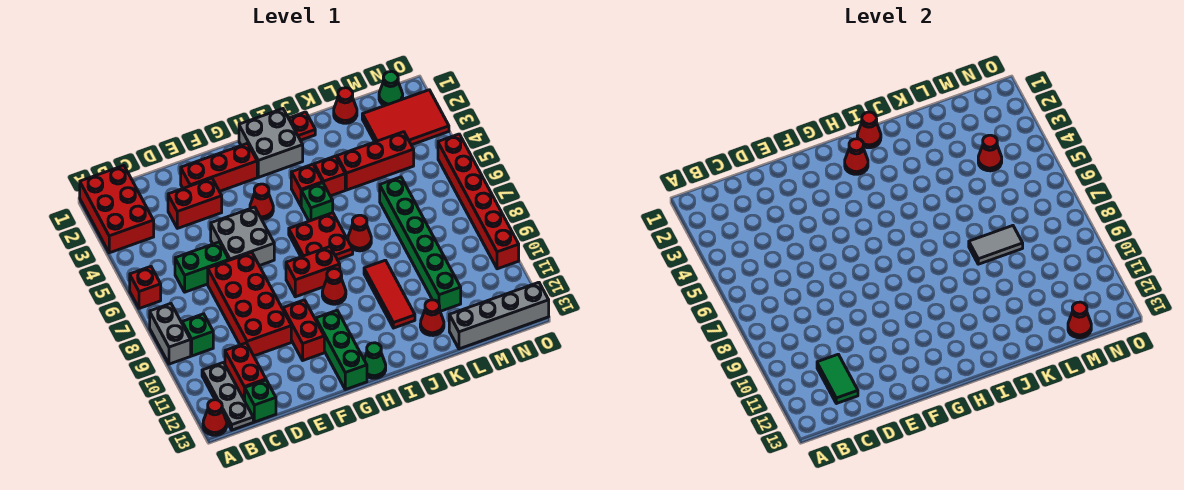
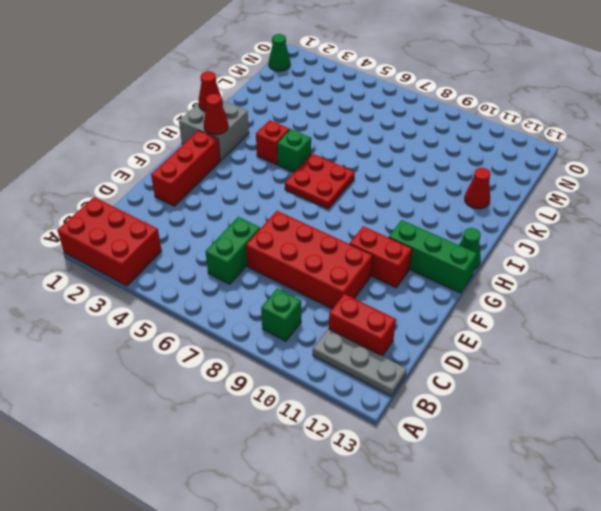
none -> red brick A6 level 1
none -> grey brick A8:A9 level 1
none -> red cone A13 level 1
none -> green brick C13 level 1

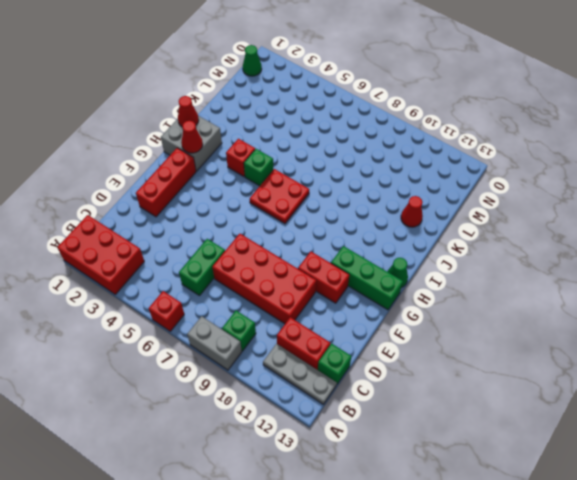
none -> red cone A13 level 1
none -> red brick D3:E3 level 1
none -> grey brick E5:F6 level 1
none -> red cone G4 level 1

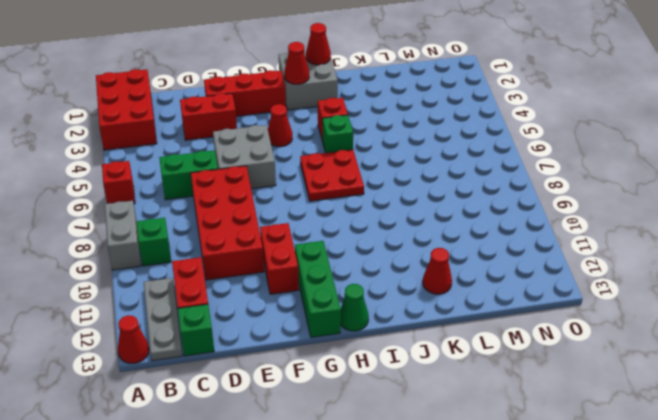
none -> red brick G8:H8 level 1
none -> red cone H9 level 1
none -> red plate J1 level 1
none -> red brick J4 level 1

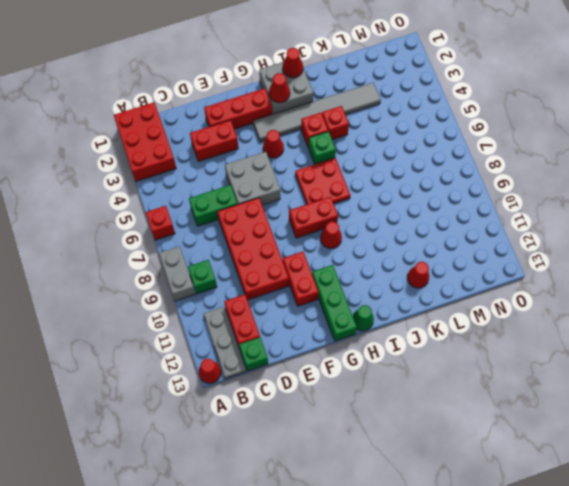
grey tile G3:L3 level 1 -> none
none -> red plate J1 level 1
none -> red cone J7 level 1
none -> red tile J9:J11 level 1
none -> red brick K4:M4 level 1

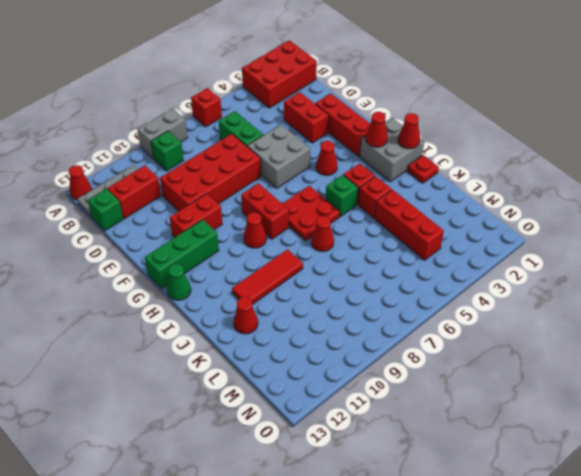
none -> red cone L1 level 1
none -> green brick L6:L11 level 1
none -> grey brick L13:O13 level 1
none -> red tile M2:O3 level 1

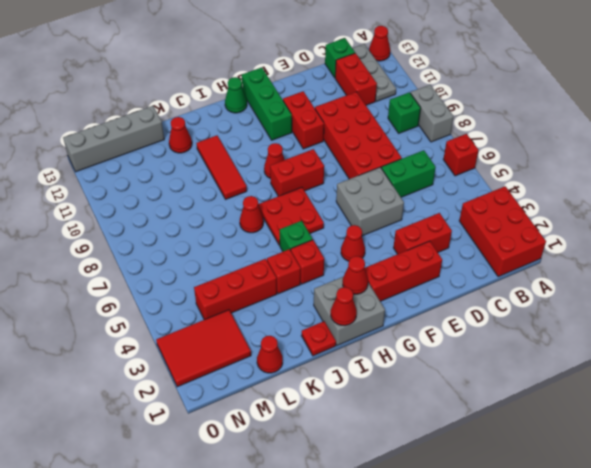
none -> green brick L6:L11 level 1
none -> green cone N1 level 1
none -> red brick O5:O10 level 1
none -> green tile C11:C12 level 2

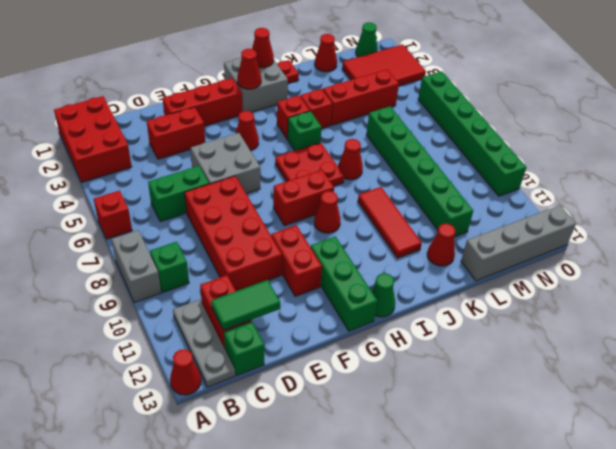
green tile C12:D12 level 2 -> green tile C11:C12 level 2
green brick O5:O10 level 1 -> red brick O5:O10 level 1
none -> grey tile K8:L8 level 2
none -> red cone M4 level 2
none -> red cone M13 level 2

